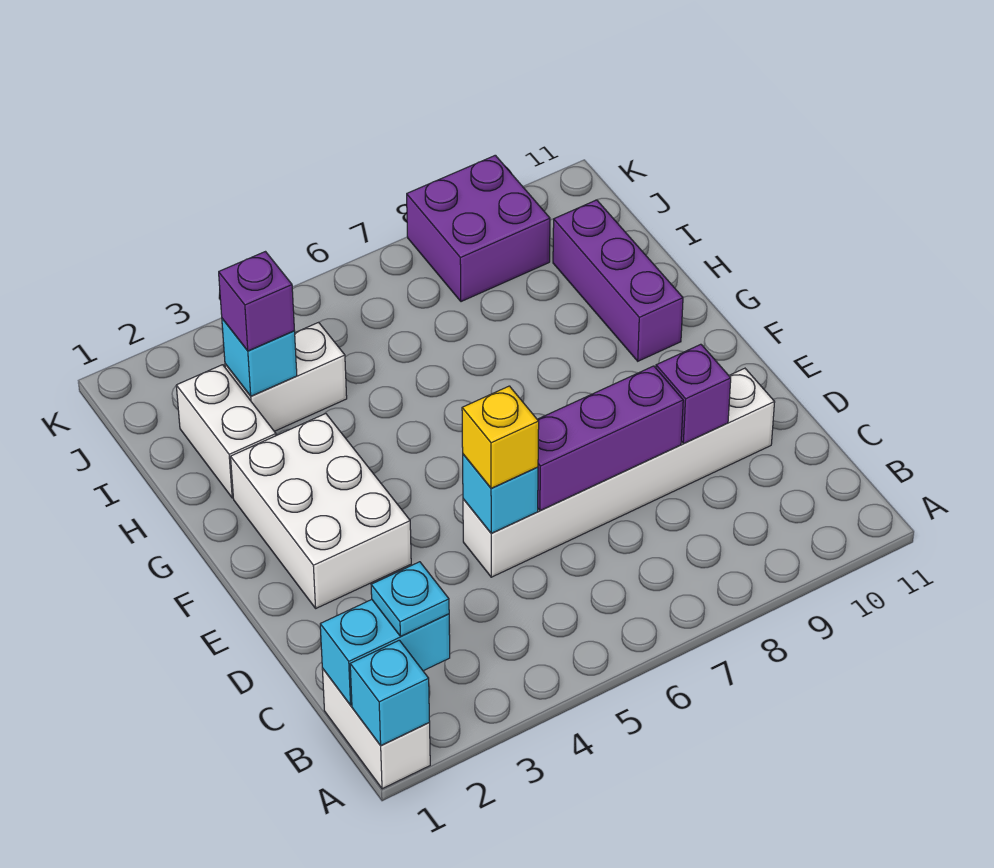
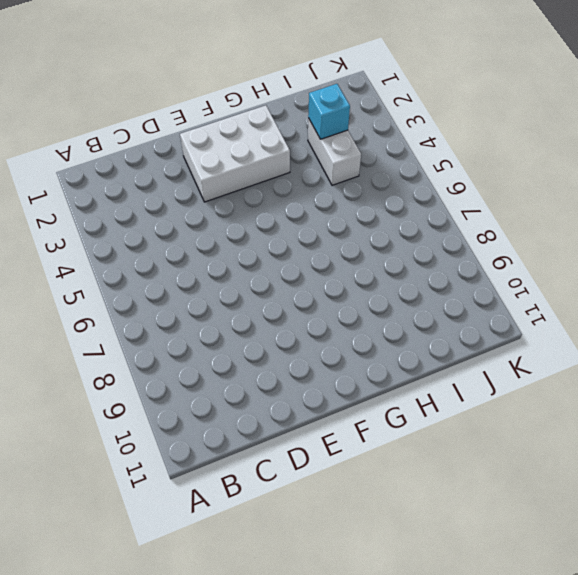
none -> white brick A1:B1 level 1
none -> white brick D5:D10 level 1
none -> purple brick G10:I10 level 1

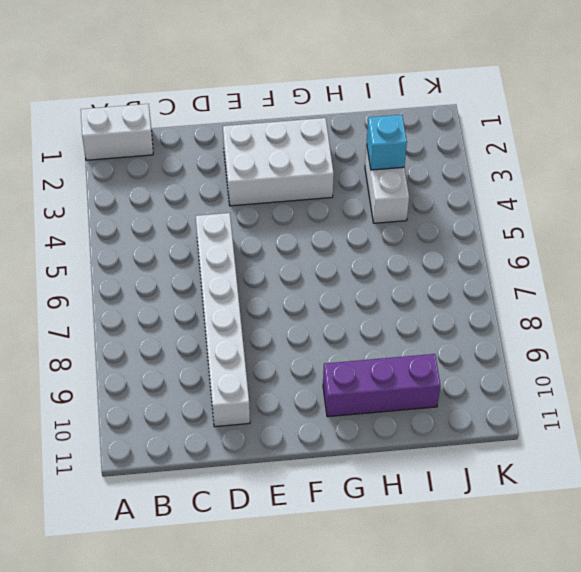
none -> white brick H2:I2 level 1
none -> purple brick J8:K9 level 1
none -> cyan brick A1 level 2

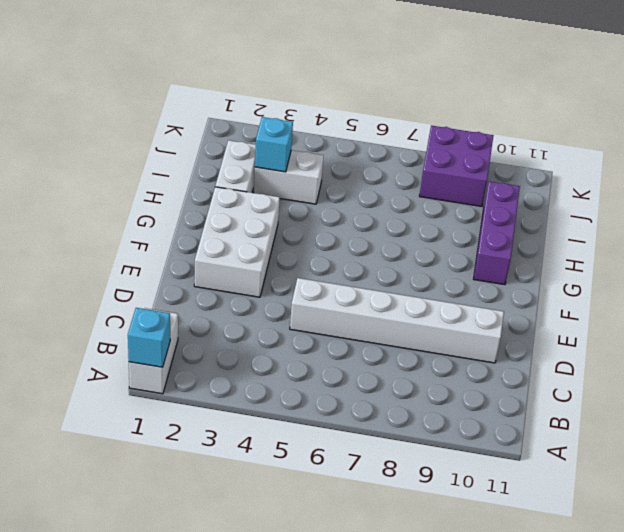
none -> cyan brick B1:B2 level 2
none -> cyan brick D5 level 2
none -> purple brick D6:D8 level 2

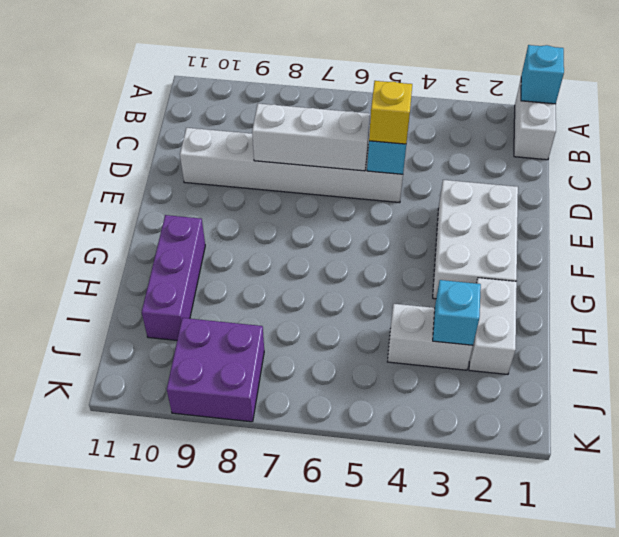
white brick D6:D8 level 2 -> purple brick D6:D8 level 2
none -> cyan brick B1:B2 level 2
none -> purple brick D9 level 2
none -> cyan plate B2 level 3

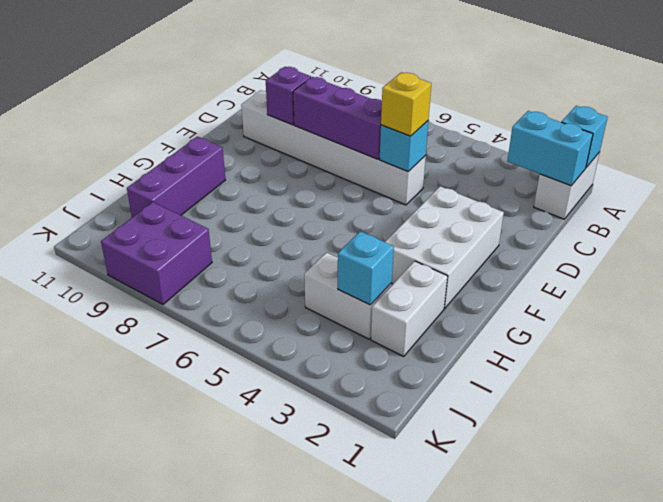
none -> cyan plate B2 level 3
none -> purple brick I3 level 3

